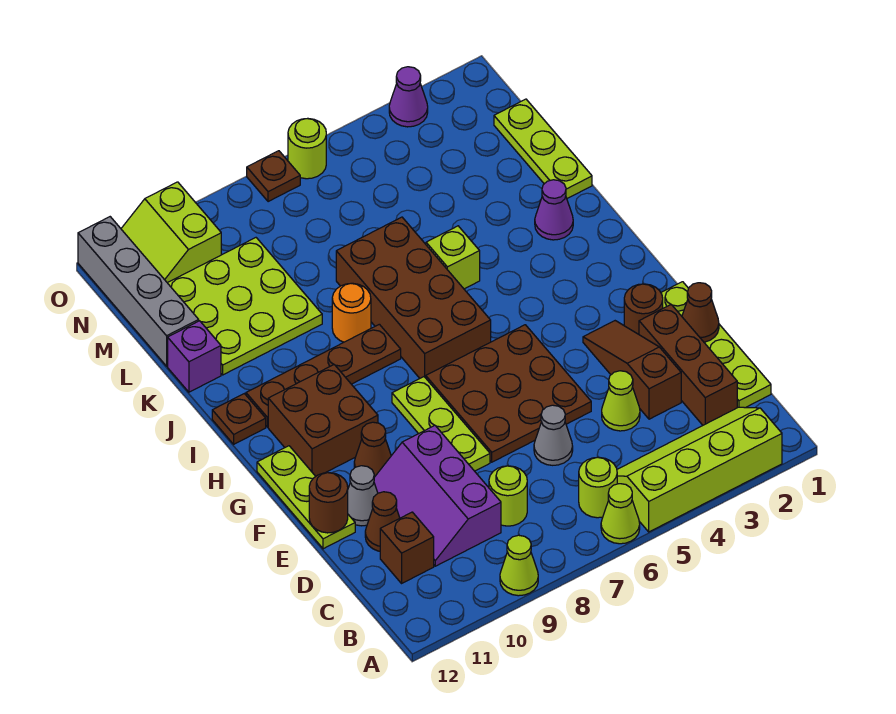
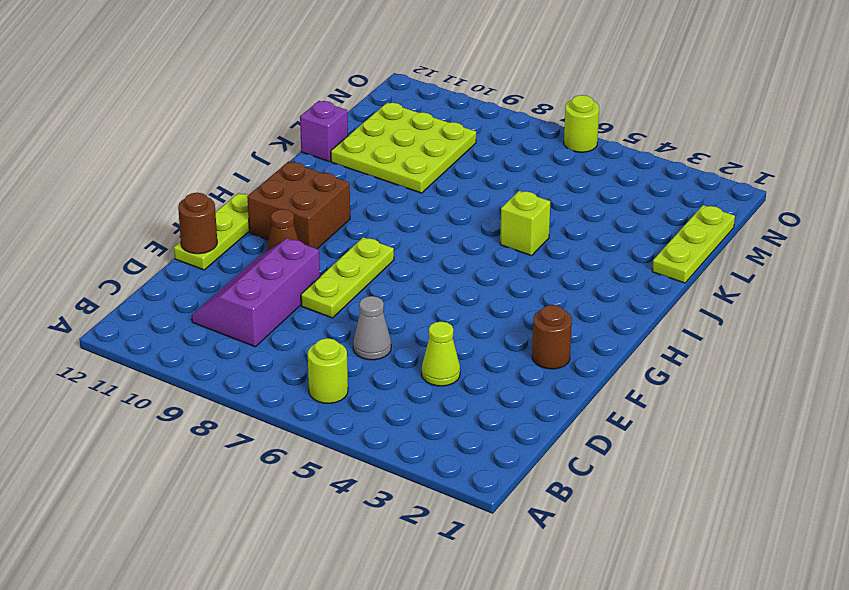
none -> lime slope A2:B5 level 1 top A
none -> lime cone A6 level 1
none -> lime cone A9 level 1
none -> lime plate C1:F1 level 1

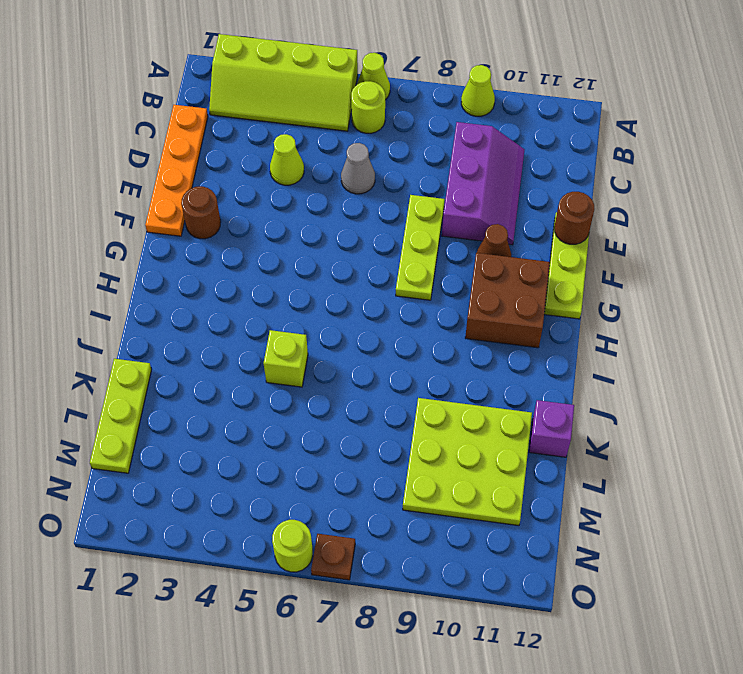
orange plate C1:F1 level 1 -> lime plate C1:F1 level 1
none -> brown brick C2:E2 level 1
none -> lime round brick C8 level 1
none -> brown brick C11 level 1
none -> brown slope D3:F3 level 1 top D

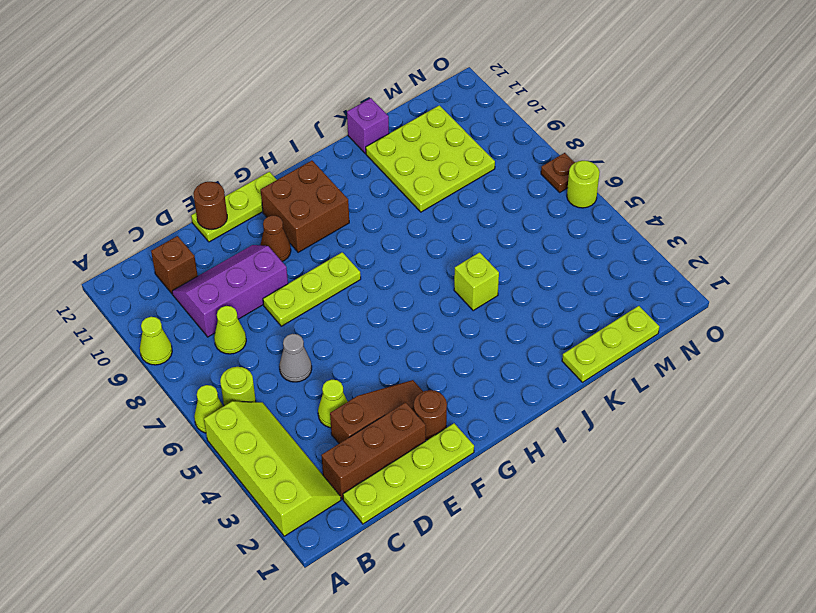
lime cone C8 level 1 -> lime round brick C8 level 1
none -> brown cone D11 level 1
none -> brown plate E5:G7 level 1
none -> grey cone E11 level 1
none -> brown brick H6:K7 level 1

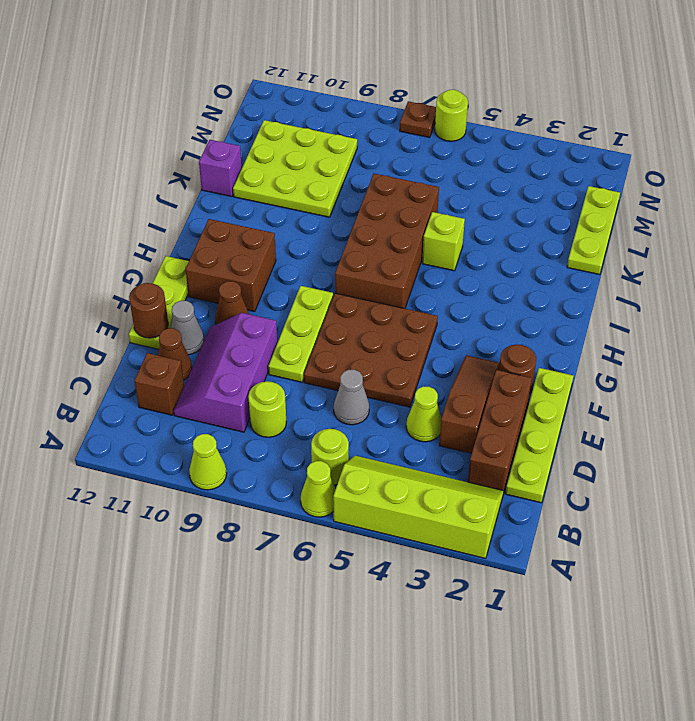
none -> brown plate I8:I11 level 1
none -> brown plate I12 level 1
none -> purple cone J2 level 1
none -> orange round brick J8 level 1

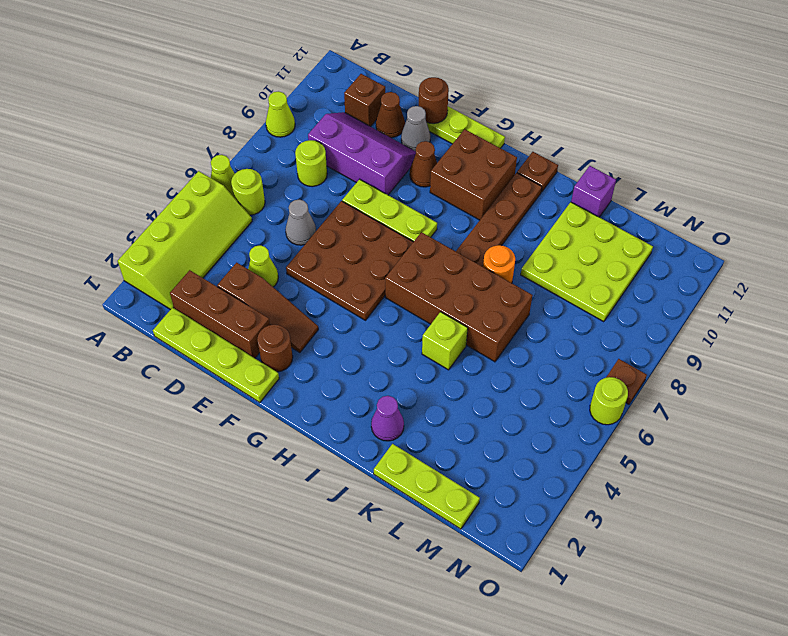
none -> grey brick L12:O12 level 1
none -> lime slope N10:O11 level 1 top 10
none -> purple cone O3 level 1
none -> brown cone E1 level 2

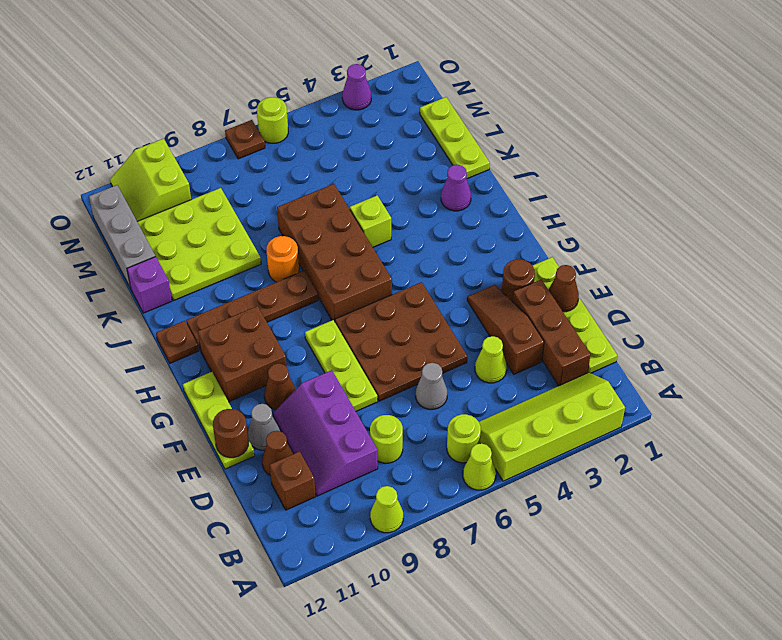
grey brick L12:N12 level 1 -> grey brick L12:O12 level 1

